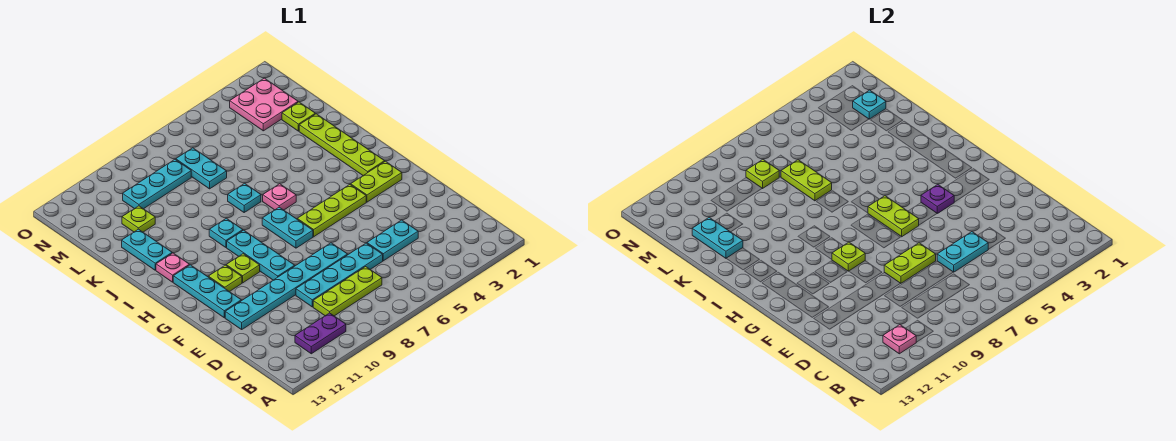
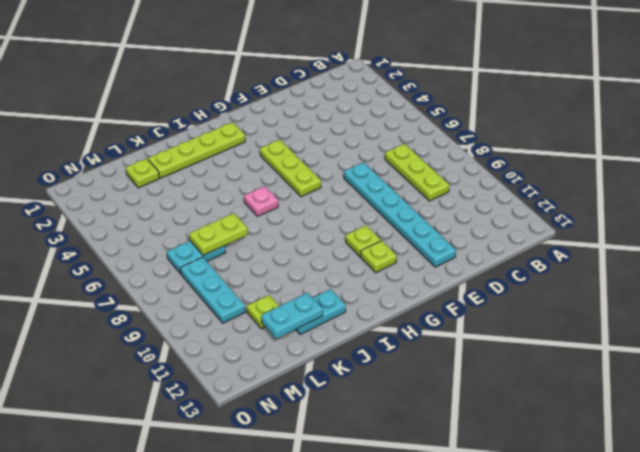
none -> purple plate B10:B11 level 1
none -> cyan plate D4:D5 level 1
none -> cyan plate D6:D9 level 1
none -> cyan plate F9:H9 level 1

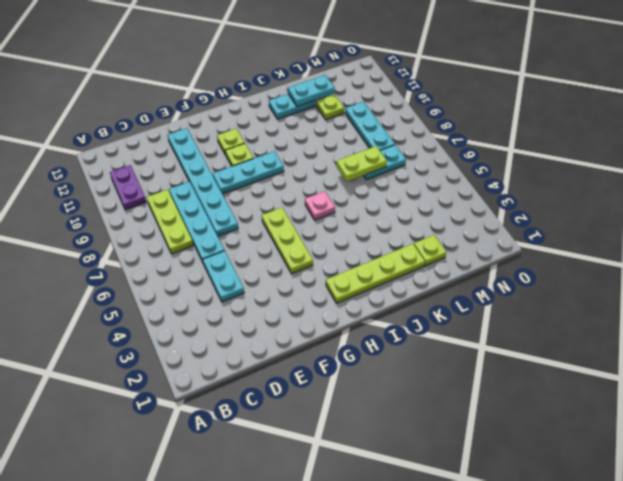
none -> cyan plate F12:H12 level 1
none -> lime plate G2:G3 level 1
none -> cyan plate G7:H7 level 1
none -> cyan plate I9 level 1

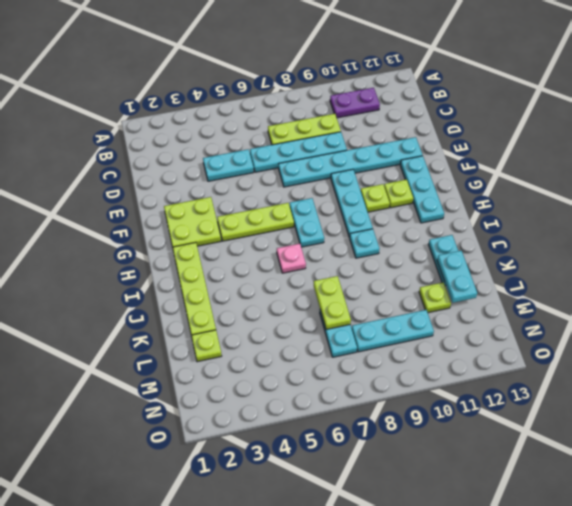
lime plate F2:G3 level 1 -> lime plate G2:G3 level 1
none -> pink plate I12 level 1
none -> cyan plate J7 level 1
none -> pink plate M2:N3 level 1
none -> pink plate B11 level 2

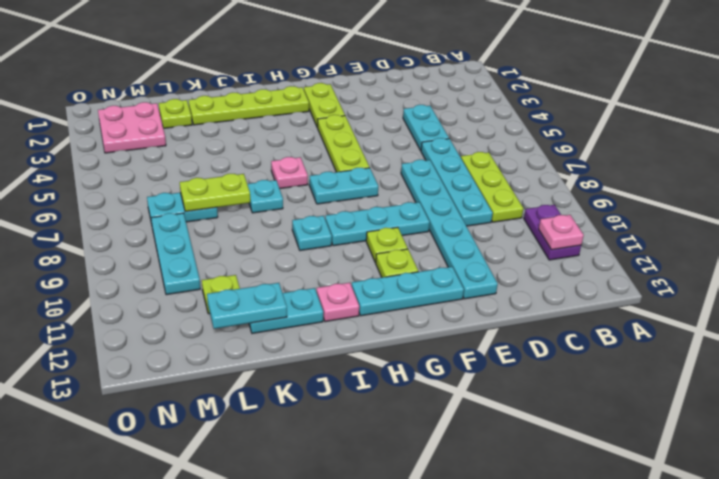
none -> cyan plate D5:D6 level 2
none -> lime plate E7:E8 level 2
none -> purple plate G4 level 2
none -> lime plate G6:H6 level 2

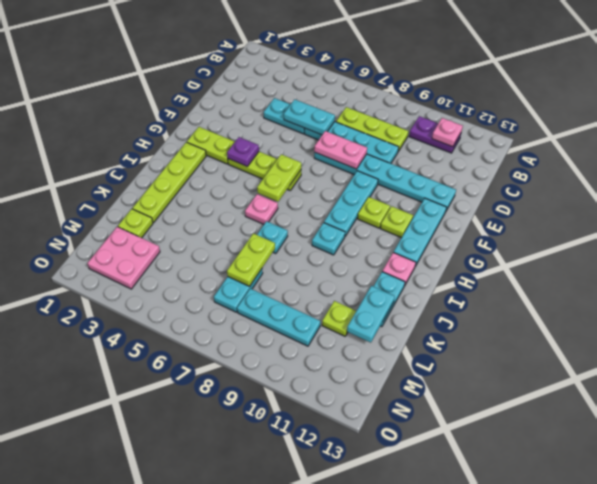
pink plate E7:E8 level 2 -> lime plate E7:E8 level 2
none -> cyan plate G7:H7 level 1
none -> lime plate G9 level 2
none -> cyan plate M2 level 2
none -> lime plate M8 level 2

